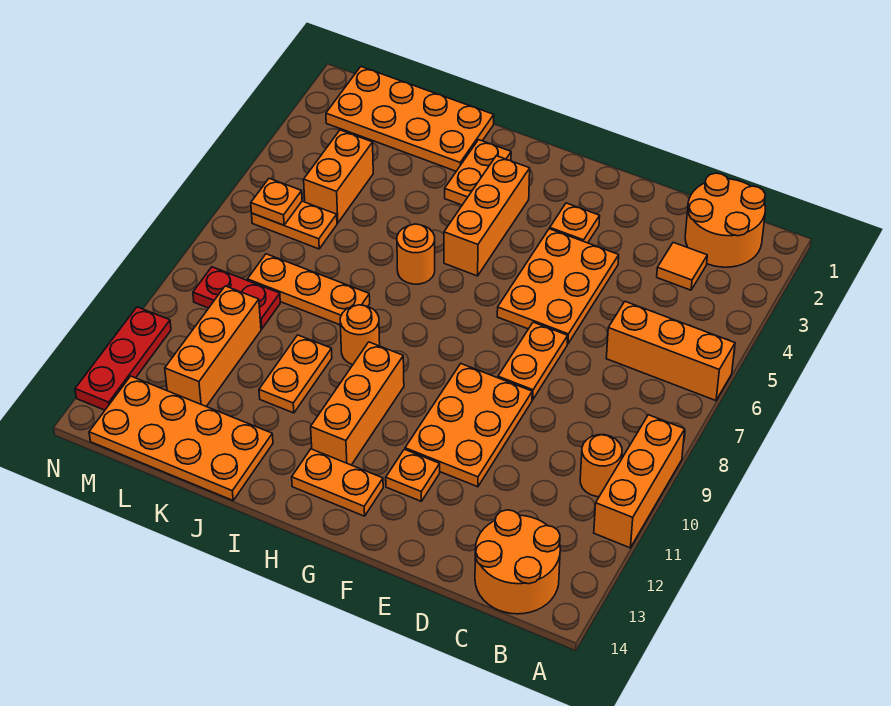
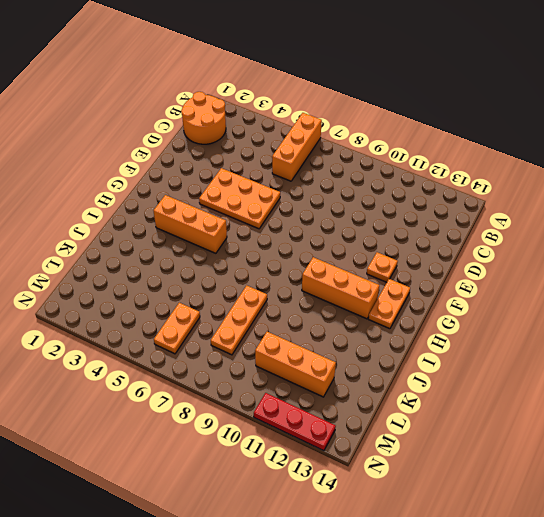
none -> orange brick A9:A11 level 1
none -> orange round brick B10 level 1
none -> orange round brick B13:C14 level 1

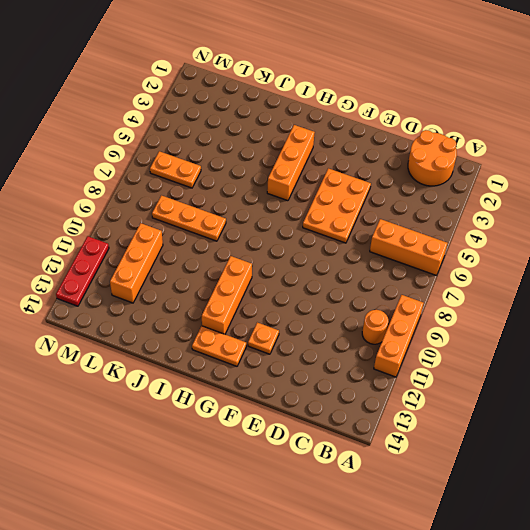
none -> orange round brick B13:C14 level 1
none -> orange tile C3 level 1
none -> orange plate E7:E8 level 1

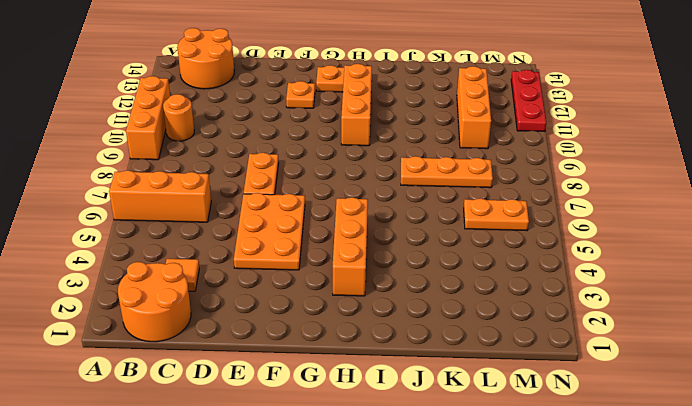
none -> orange plate E9:F11 level 1
none -> orange plate F3 level 1
none -> orange plate I2:I3 level 1

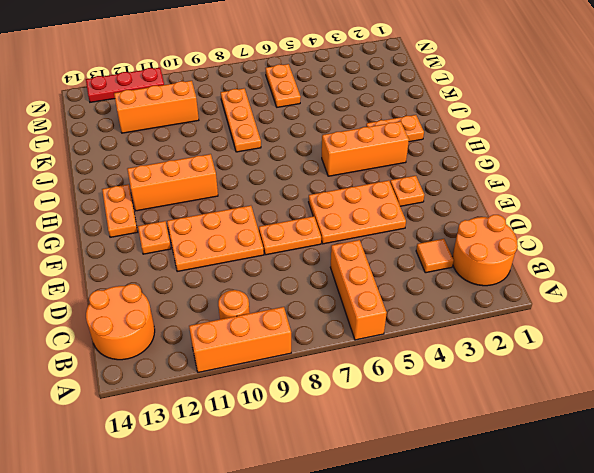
none -> orange round brick I6 level 1
none -> orange round brick I9 level 1
none -> orange plate J1:M2 level 1

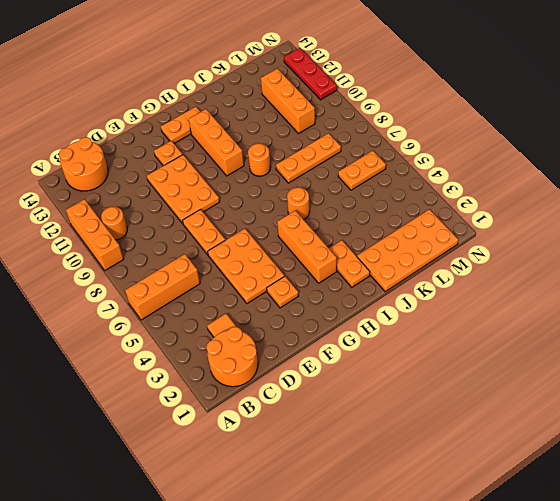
none -> orange plate J10:J11 level 1
none -> orange plate J13:M14 level 1
none -> orange brick L4:L5 level 1

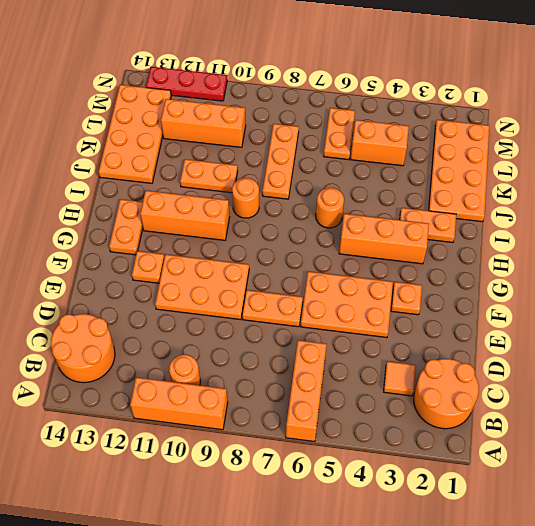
none -> red plate L9:M9 level 1
none -> orange plate M6 level 2

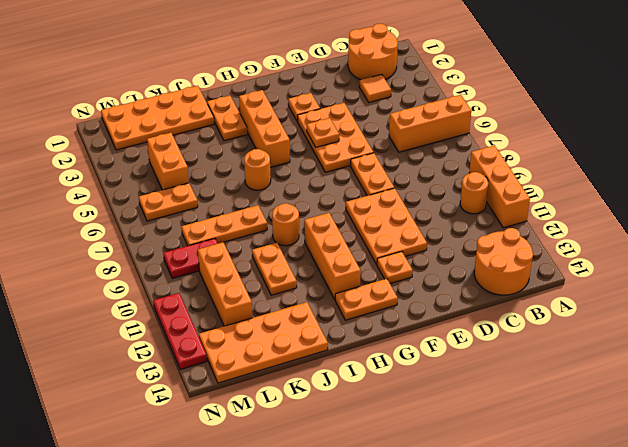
orange plate F5 level 2 -> orange plate M6 level 2

